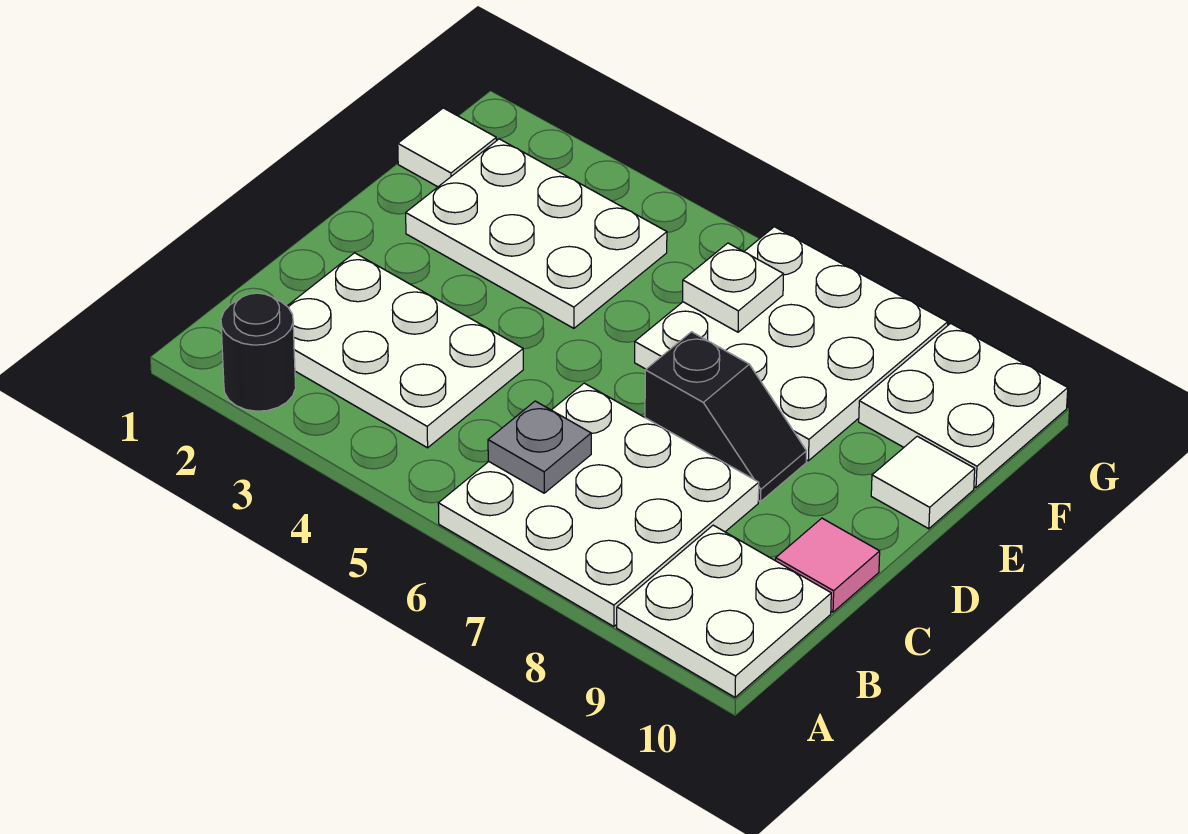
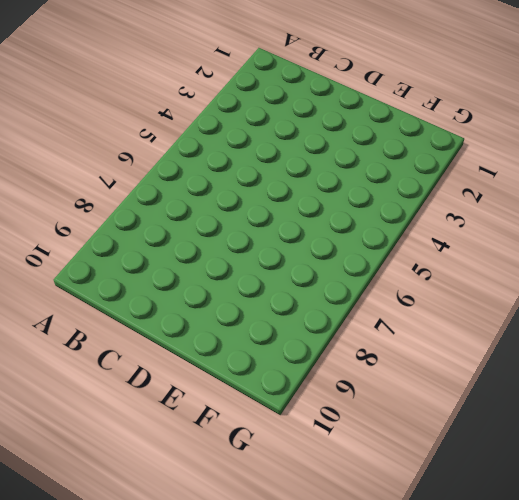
none -> black round brick A2 level 1
none -> white plate A6:C8 level 1
none -> white plate A9:B10 level 1

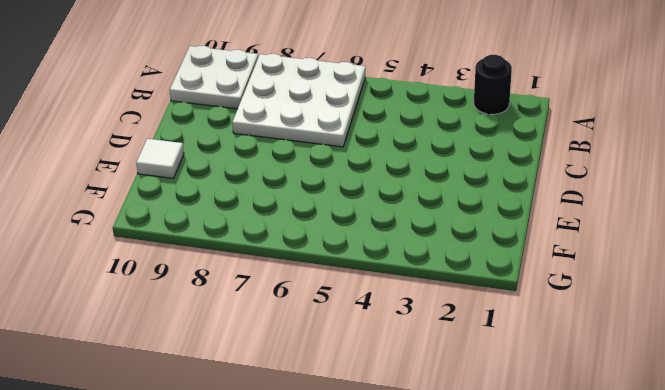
none -> white plate B2:C4 level 1
none -> pink tile C10 level 1
none -> black slope D7:D8 level 1 top 7

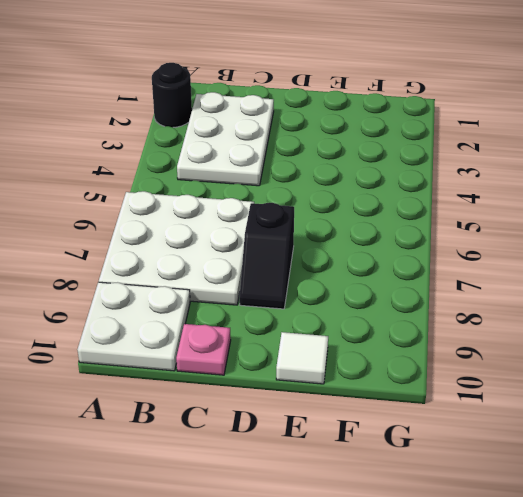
pink plate C10 level 1 -> pink tile C10 level 1
none -> white plate E2:F4 level 1
none -> white plate E6:G8 level 1
none -> white tile F1 level 1

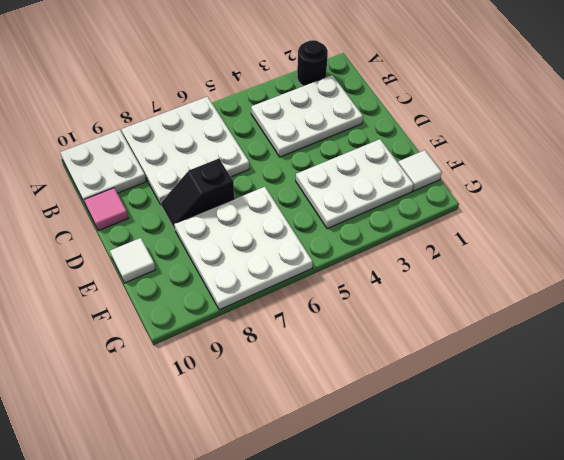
none -> white plate F9:G10 level 1
none -> grey plate B6 level 2
none -> white plate F6 level 2

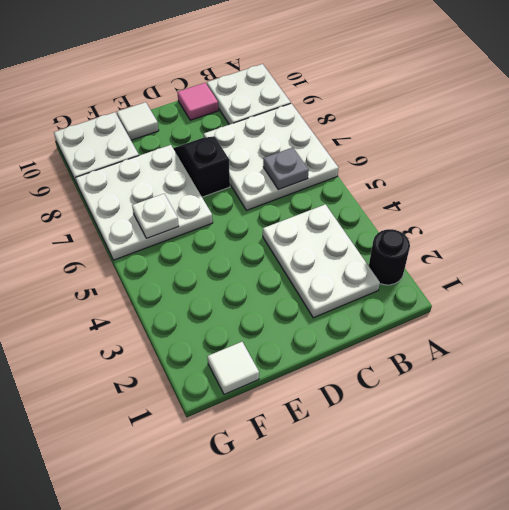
none -> white plate E2:F4 level 1

